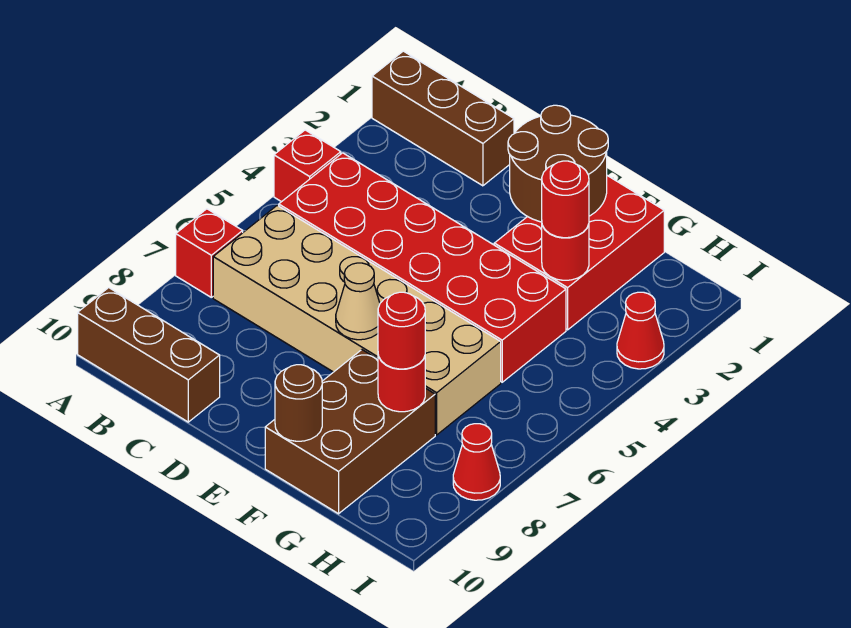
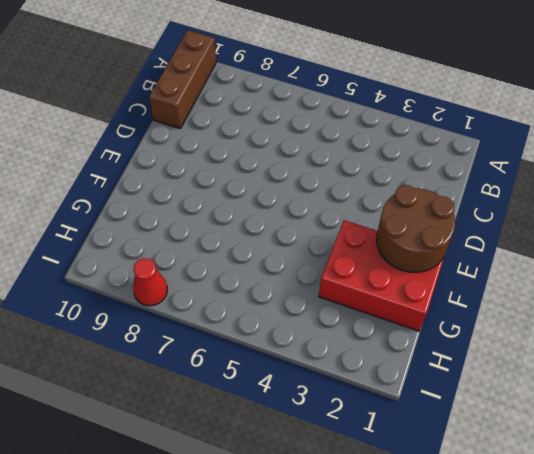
none -> brown brick A1:C1 level 1
none -> red brick A4 level 1
none -> red brick A7 level 1

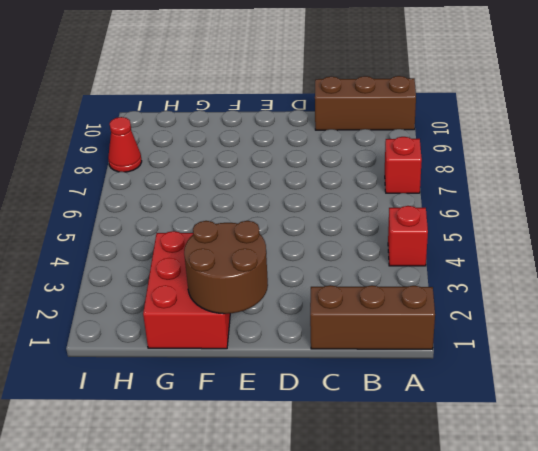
none -> red brick B4:G5 level 1
none -> tan brick B6:G7 level 1
none -> brown brick F8:G10 level 1

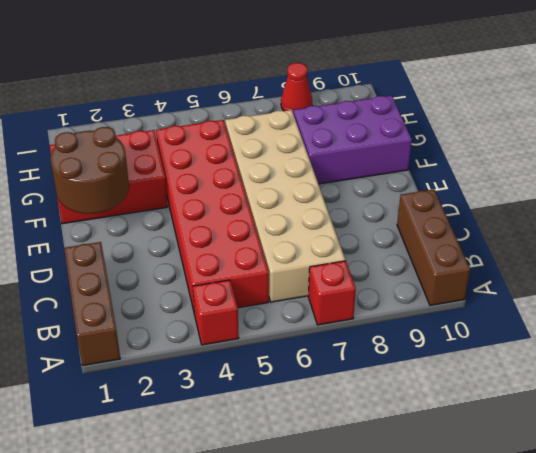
purple brick F8:G10 level 1 -> brown brick F8:G10 level 1
none -> red cone I3 level 1
none -> tan cone E7 level 2
none -> brown round brick F10 level 2

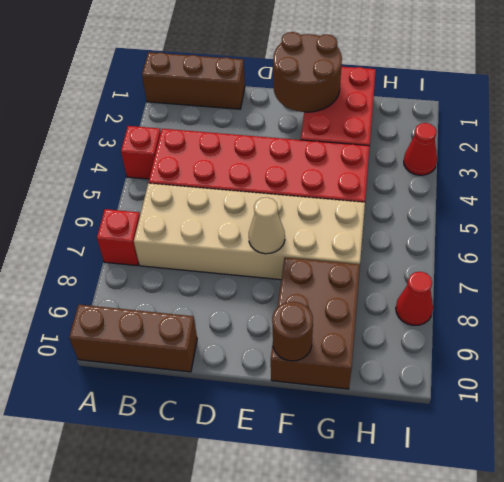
none -> red round brick G3 level 2
none -> red round brick G8 level 2
none -> red round brick G3 level 3

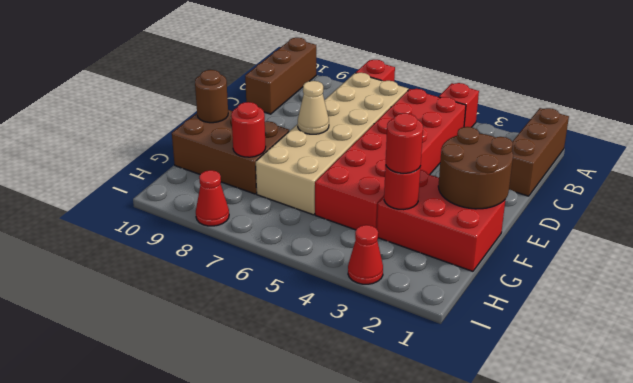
none -> red round brick G8 level 3

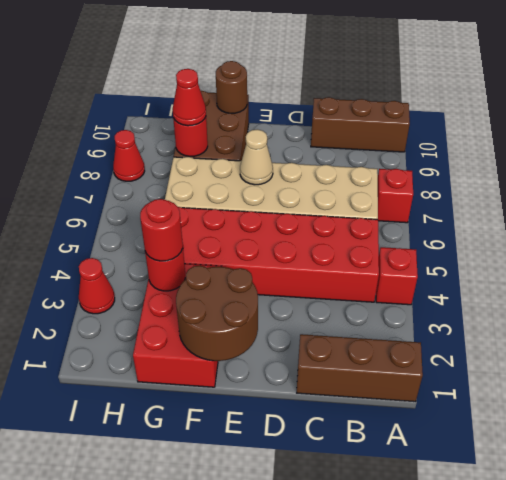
red cone G8 level 3 -> red round brick G8 level 3

